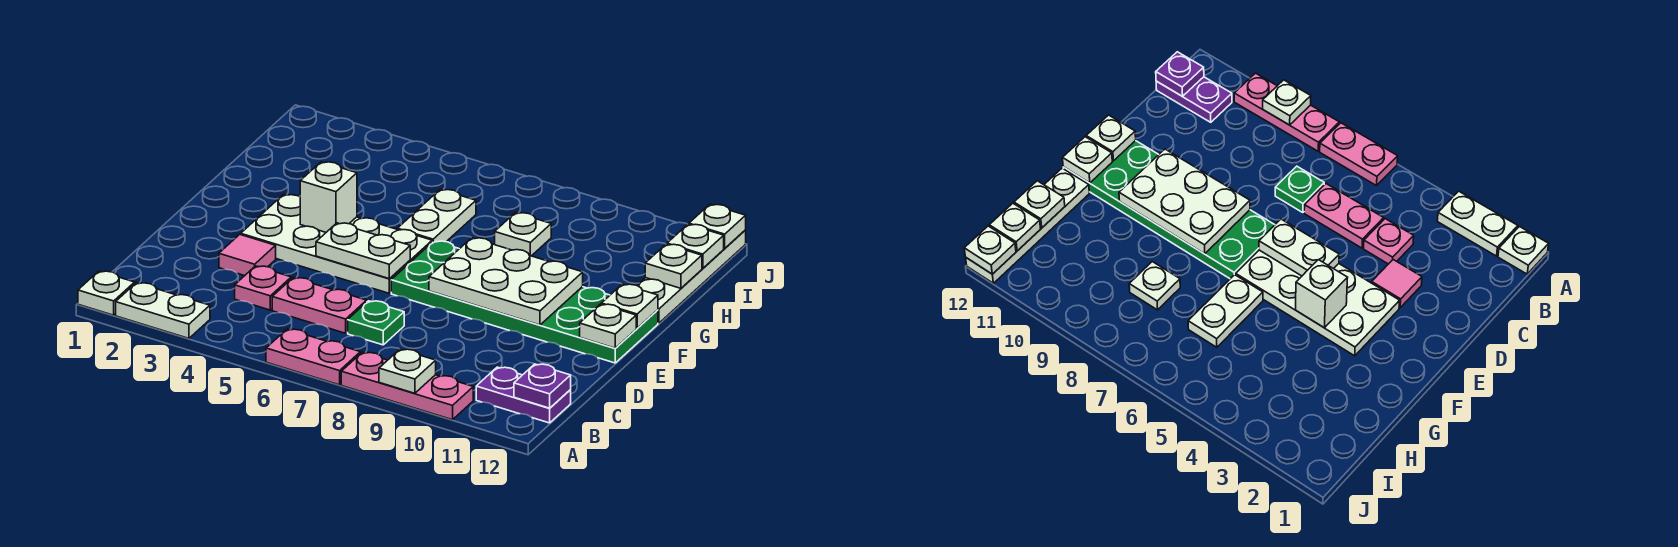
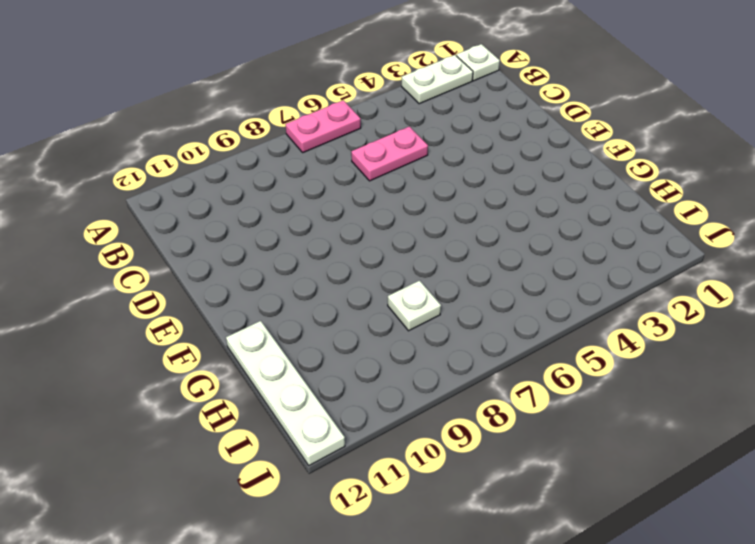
none -> pink plate A8:A10 level 1
none -> purple plate B11:B12 level 1
none -> pink plate C4 level 1

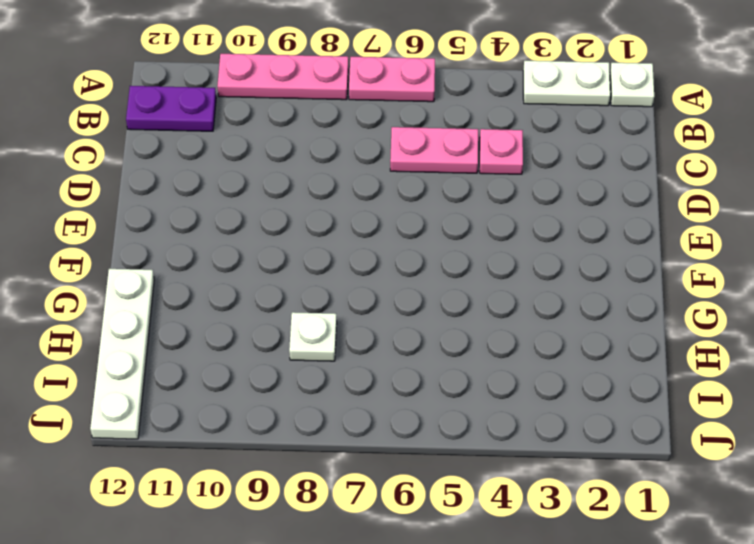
none -> green plate C7 level 1
none -> pink tile D3 level 1
none -> white plate E3:F6 level 1

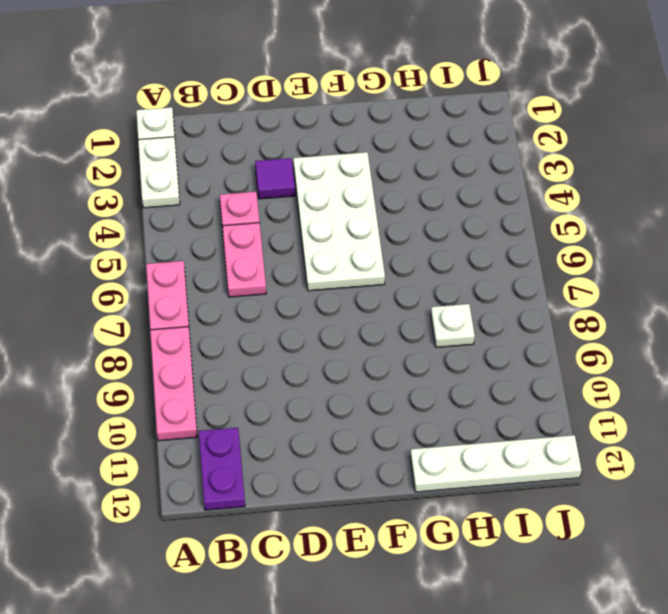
purple tile D3 level 1 -> pink tile D3 level 1
none -> green plate C7 level 1
none -> green plate E7:F12 level 1
none -> white plate G6:H6 level 1

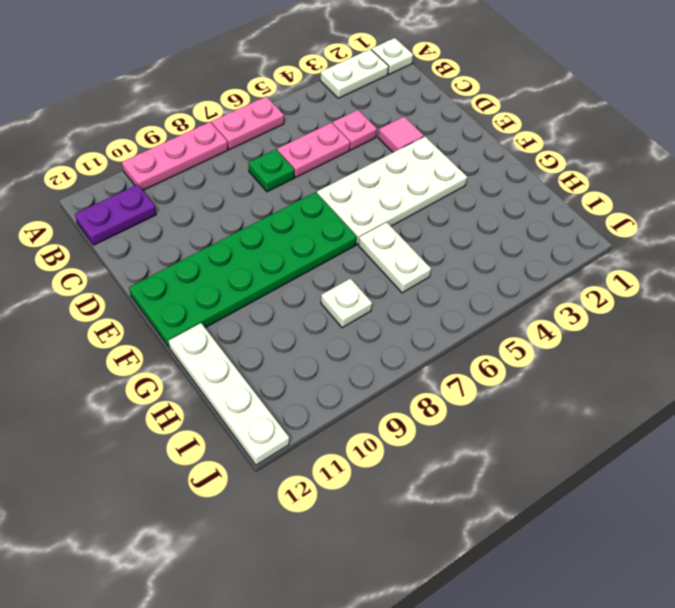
none -> white plate A9 level 2
none -> purple plate B12 level 2
none -> white plate E5:E6 level 2

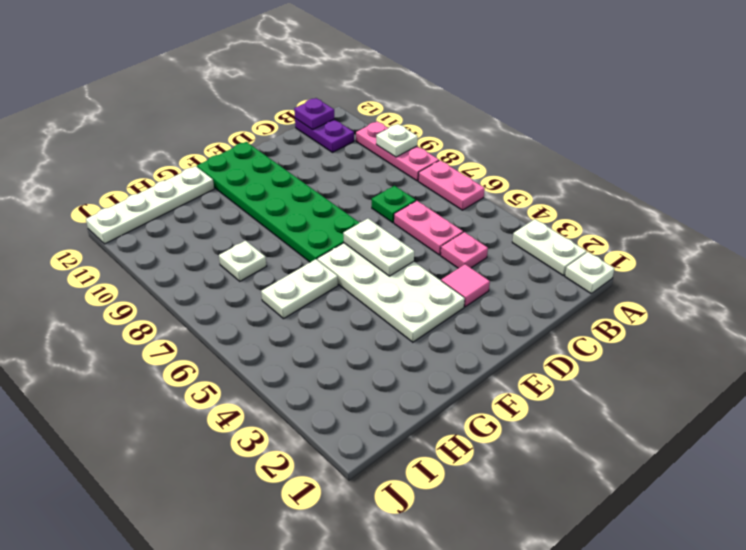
none -> white plate E8:F10 level 2
none -> white plate E12 level 2
none -> white brick F4 level 2

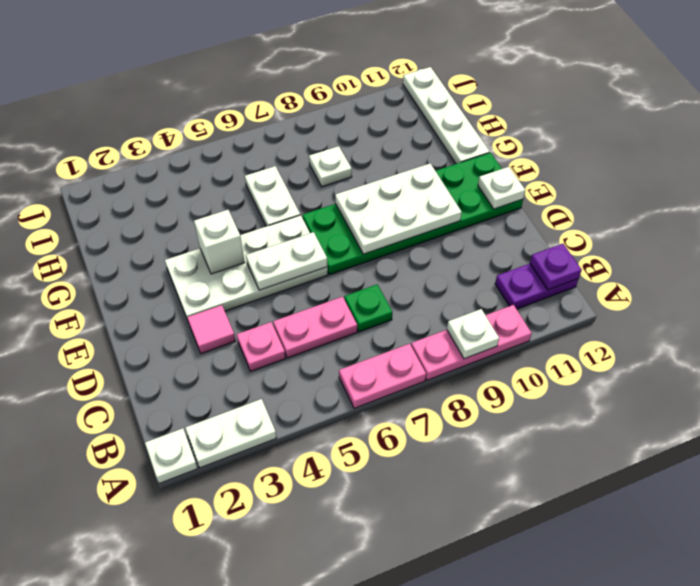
none -> white plate F12 level 2
none -> white plate H12 level 2
none -> white plate I12 level 2

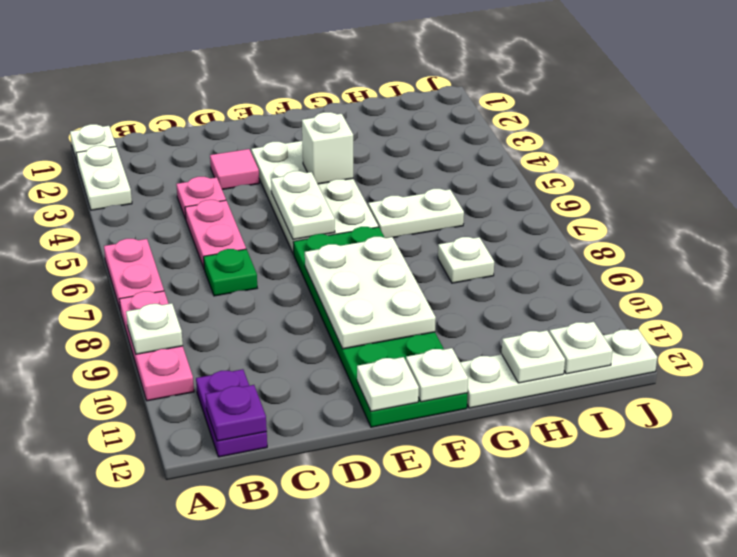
none -> white plate J12 level 2

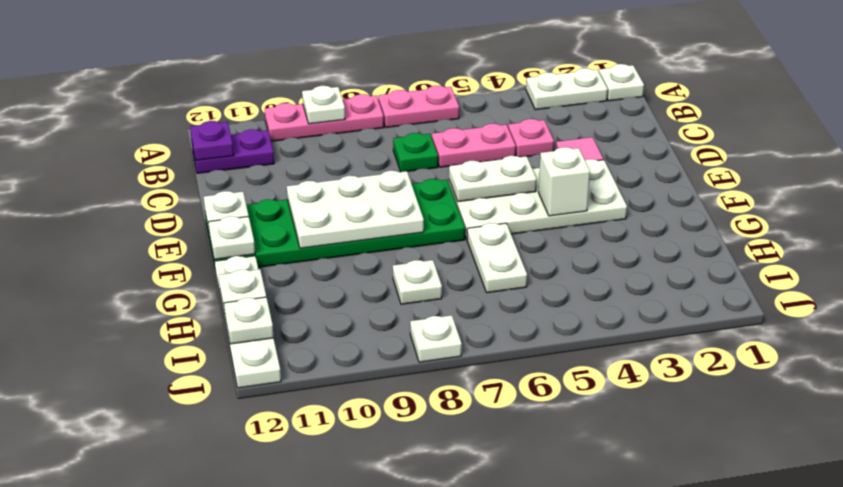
white plate J8 level 1 -> white plate J12 level 2

